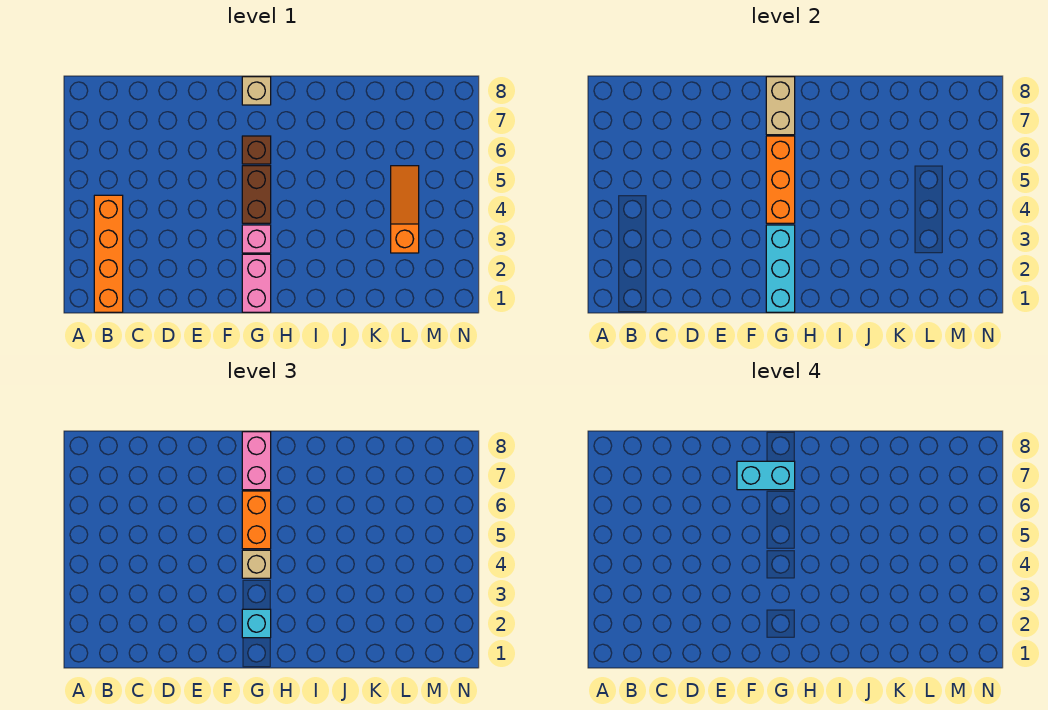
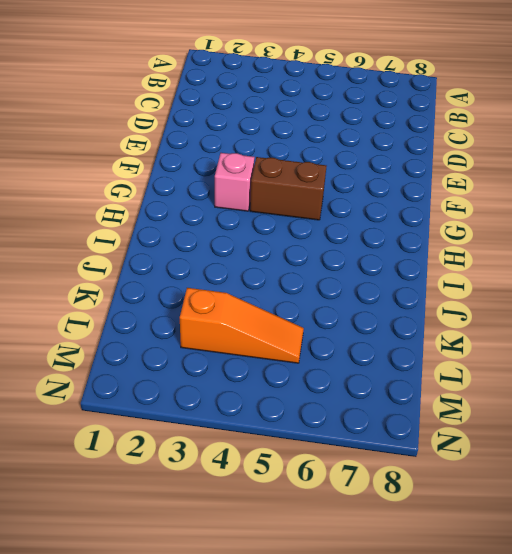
none -> orange brick B1:B4 level 1
none -> pink brick G1:G2 level 1
none -> brown brick G6 level 1

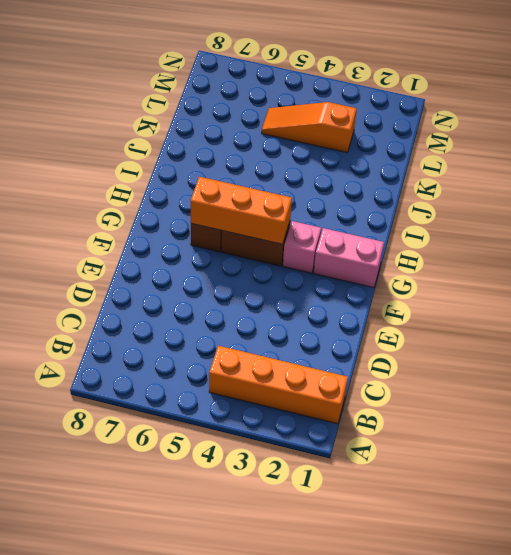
none -> tan brick G8 level 1
none -> cyan brick G1:G3 level 2
none -> tan brick G7:G8 level 2

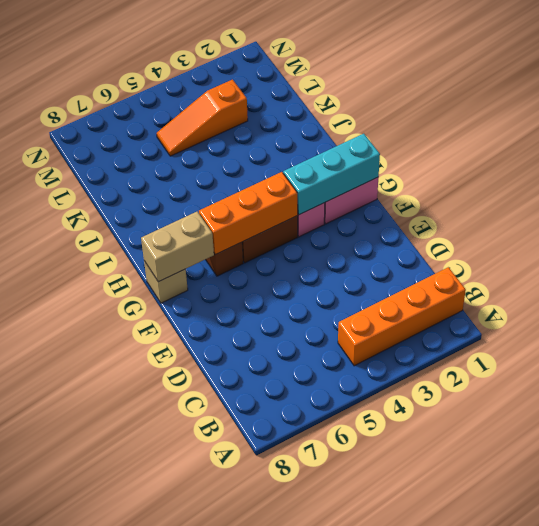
none -> cyan brick G2 level 3
none -> tan brick G4 level 3
none -> orange brick G5:G6 level 3

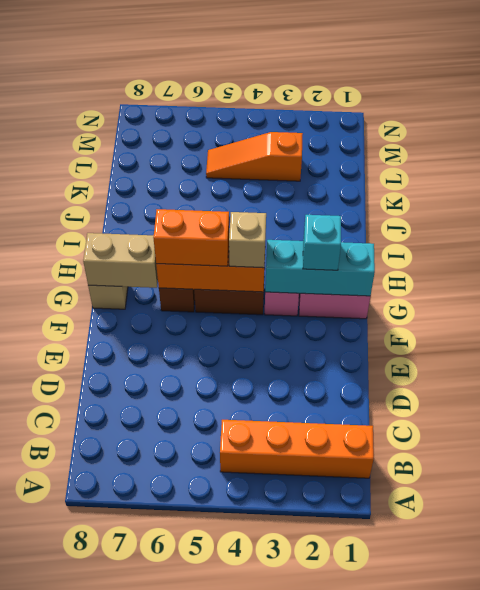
none -> pink brick G7:G8 level 3
none -> cyan brick F7:G7 level 4

